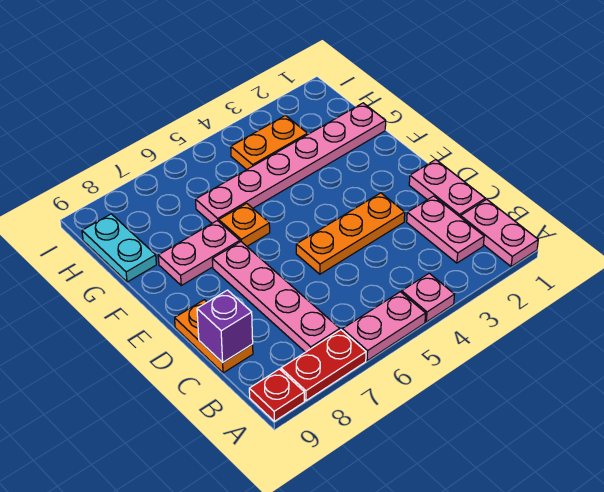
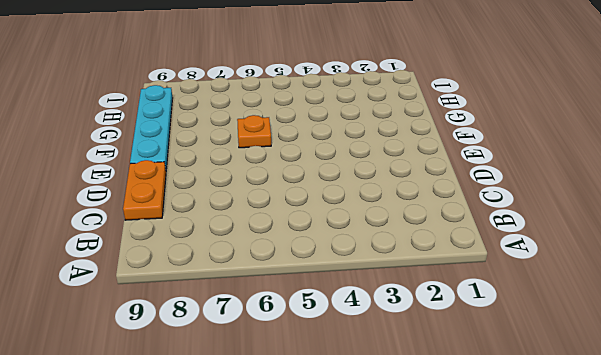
cyan plate E9:H9 level 1 -> cyan plate G9:H9 level 1
none -> pink plate A1:B1 level 1
none -> pink plate A4 level 1
none -> pink plate A5:A6 level 1

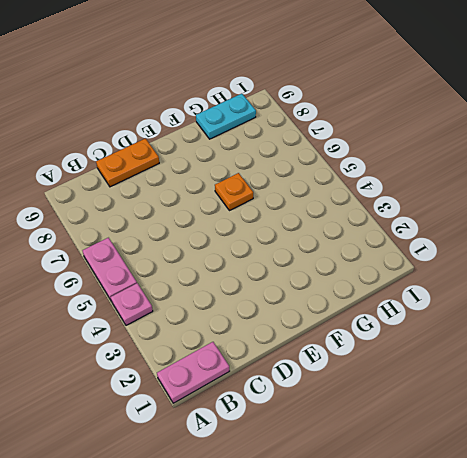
none -> red plate A7:A8 level 1
none -> red plate A9 level 1
none -> pink plate B2:C2 level 1

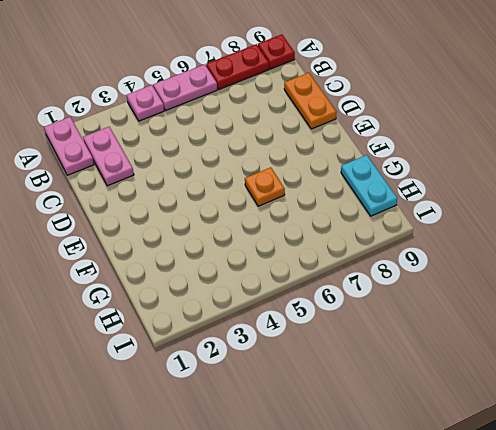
none -> pink plate B7:E7 level 1
none -> pink plate C1:D1 level 1
none -> orange plate D3:D5 level 1

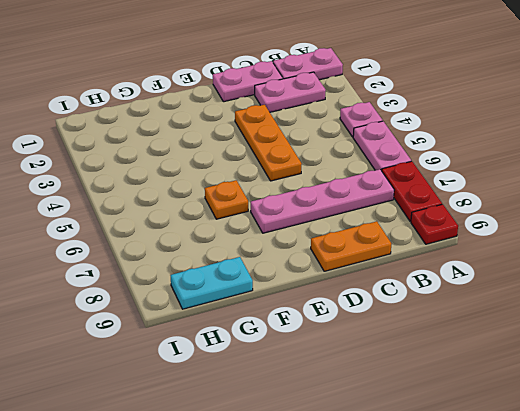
none -> pink plate F7:F8 level 1
none -> pink plate G1:G6 level 1
none -> orange plate H3:H4 level 1

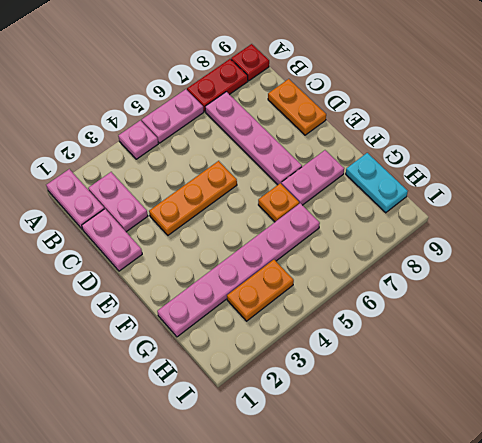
none -> purple brick C9 level 2

